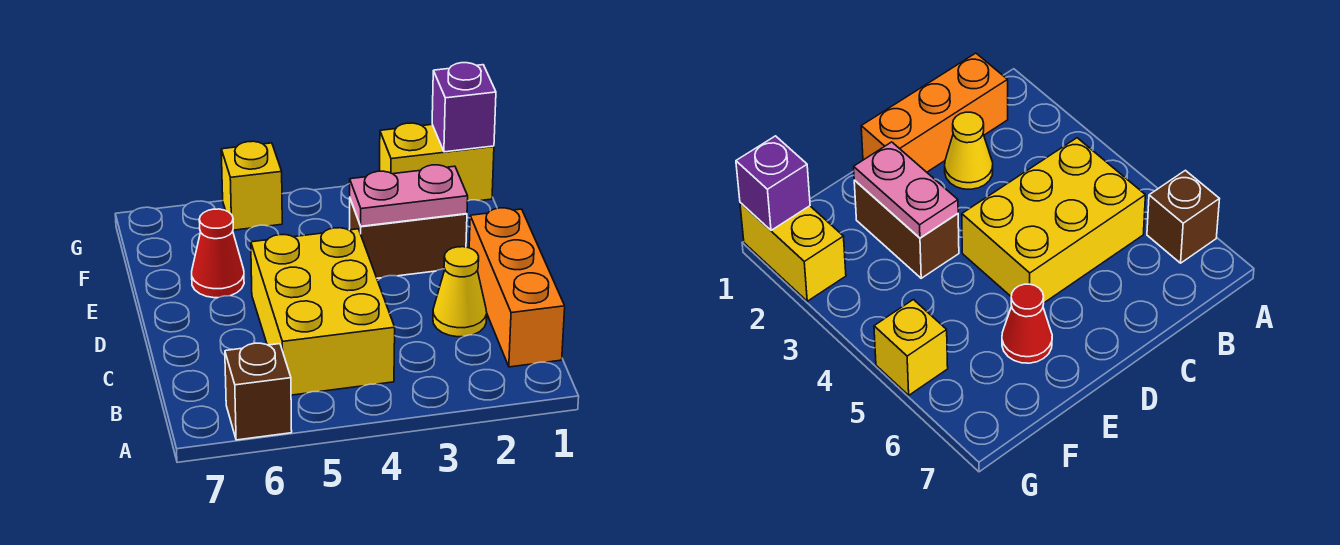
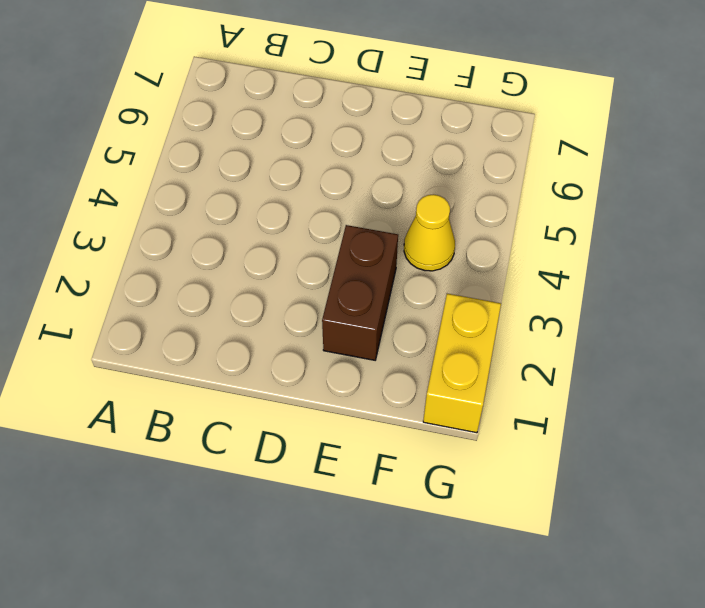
yellow cone F4 level 1 -> yellow cone C2 level 1
none -> brown brick A6 level 1
none -> orange brick B1:D1 level 1

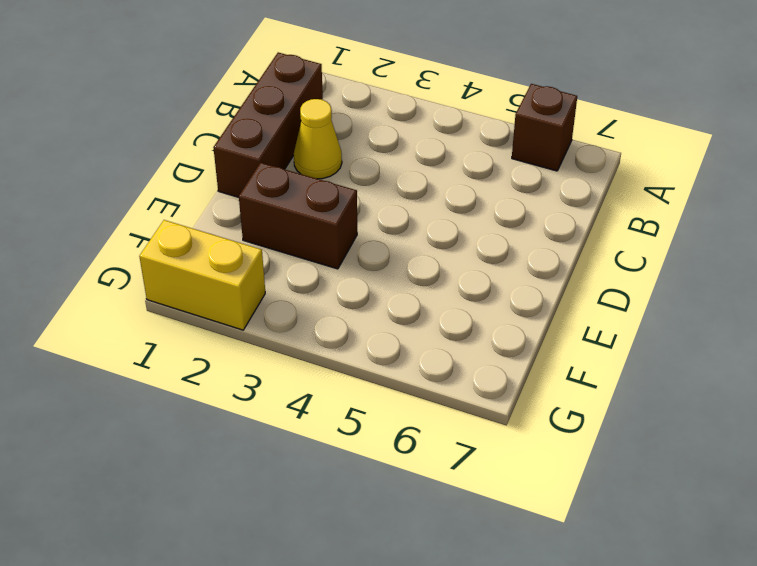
brown brick B1:D1 level 1 -> orange brick B1:D1 level 1
none -> yellow brick B4:D5 level 1
none -> red cone E6 level 1

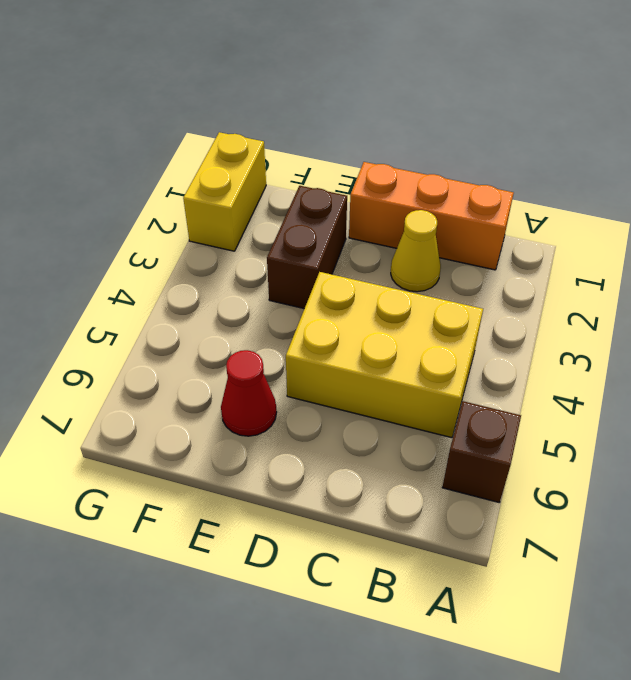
none -> yellow brick G5 level 1
none -> pink plate E2:E3 level 2

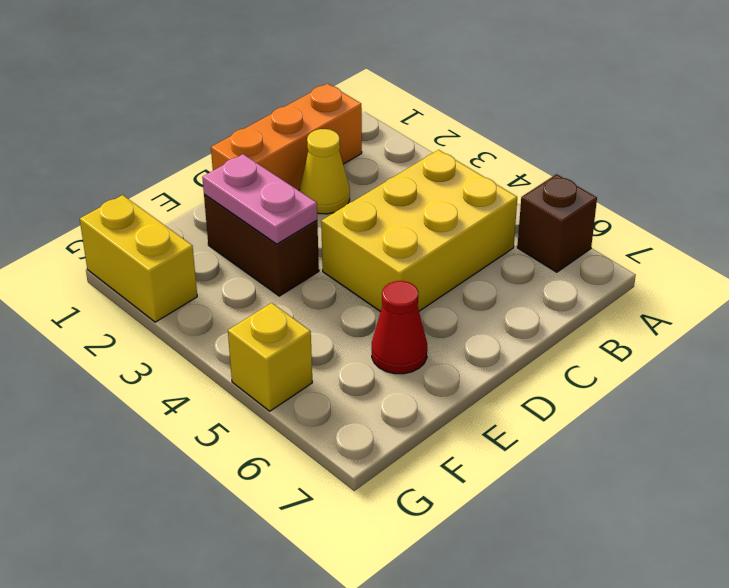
none -> purple brick G1 level 2

